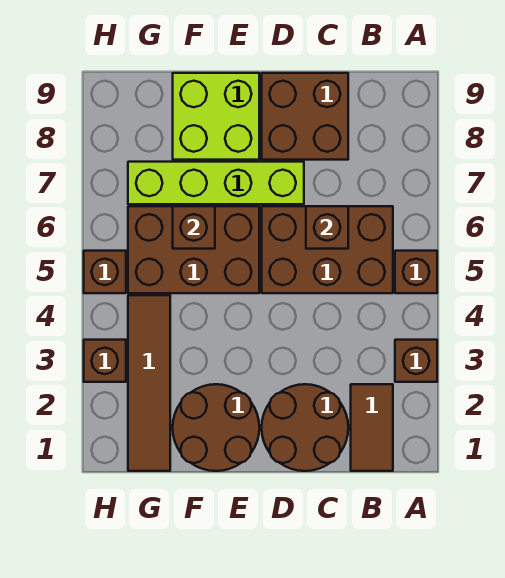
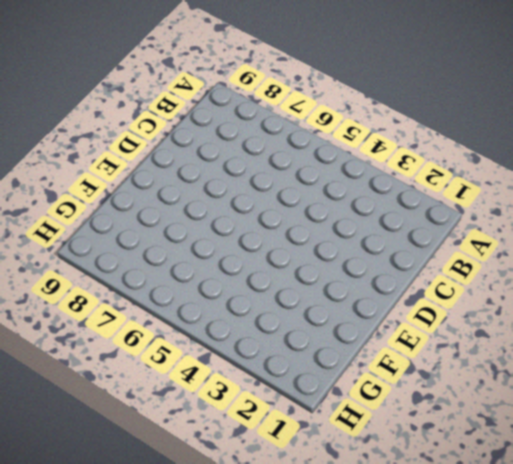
none -> brown brick A3 level 1
none -> brown brick A5 level 1
none -> brown tile B1:B2 level 1

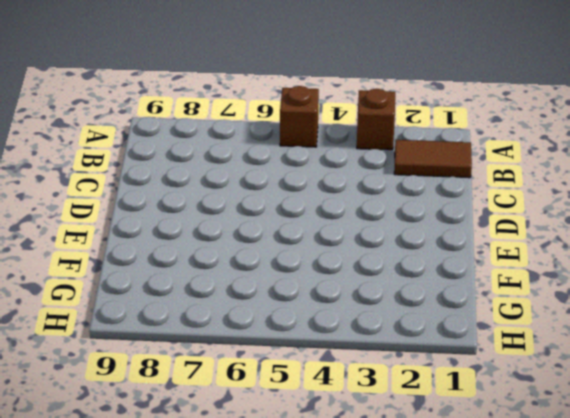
none -> brown brick B5:D6 level 1
none -> brown round brick C1:D2 level 1
none -> brown brick C8:D9 level 1

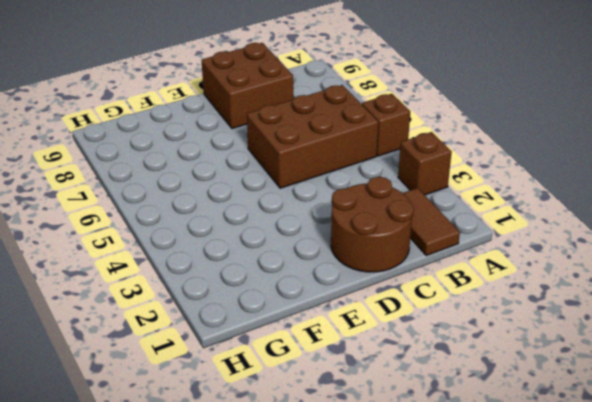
none -> lime brick D7:G7 level 1
none -> brown round brick E1:F2 level 1
none -> brown brick E5:G6 level 1

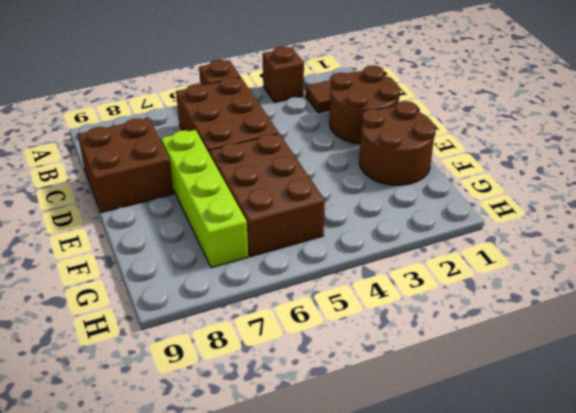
none -> lime brick E8:F9 level 1
none -> brown tile G1:G4 level 1
none -> brown brick H3 level 1

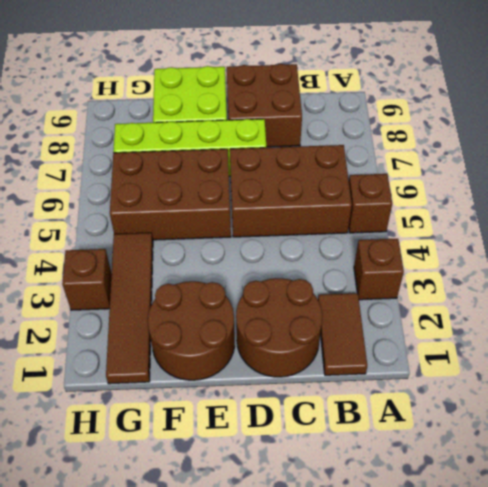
none -> brown brick H5 level 1
none -> brown brick C6 level 2
none -> brown brick F6 level 2

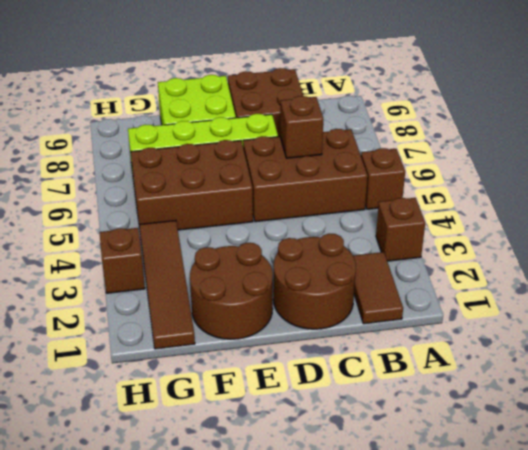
none -> brown brick H5 level 1
none -> brown brick F6 level 2

